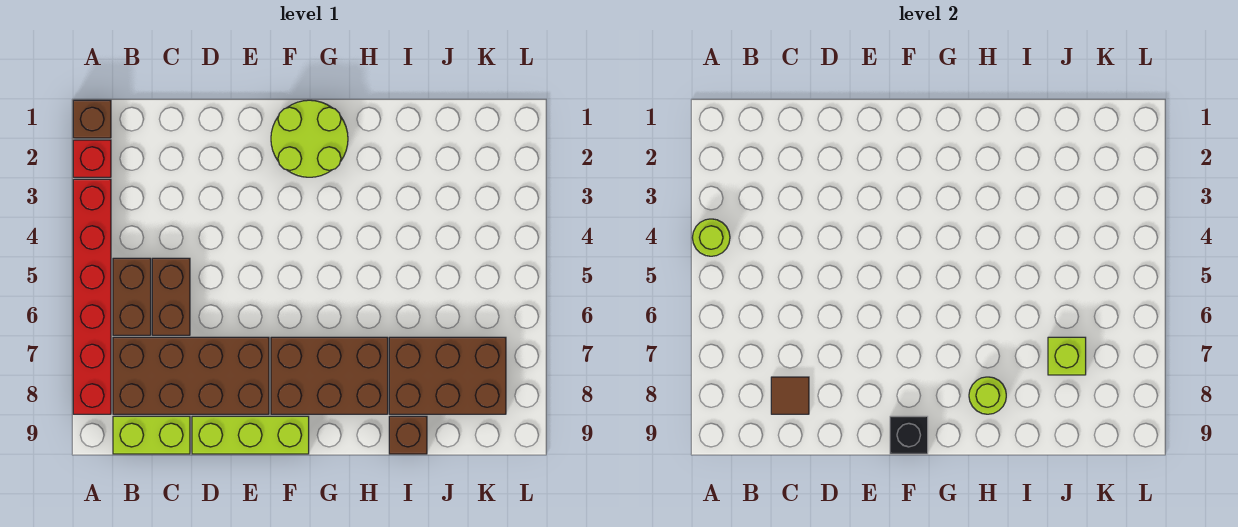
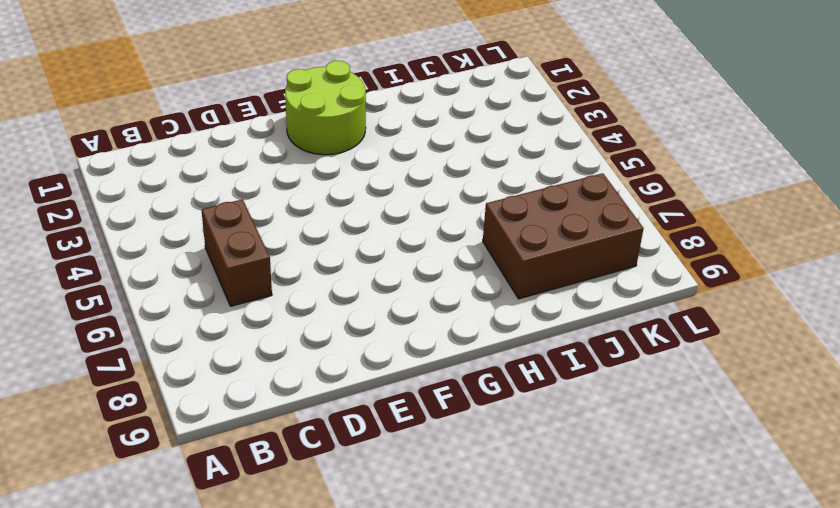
none -> brown brick A1 level 1
none -> red brick A2 level 1
none -> red brick A3:A8 level 1

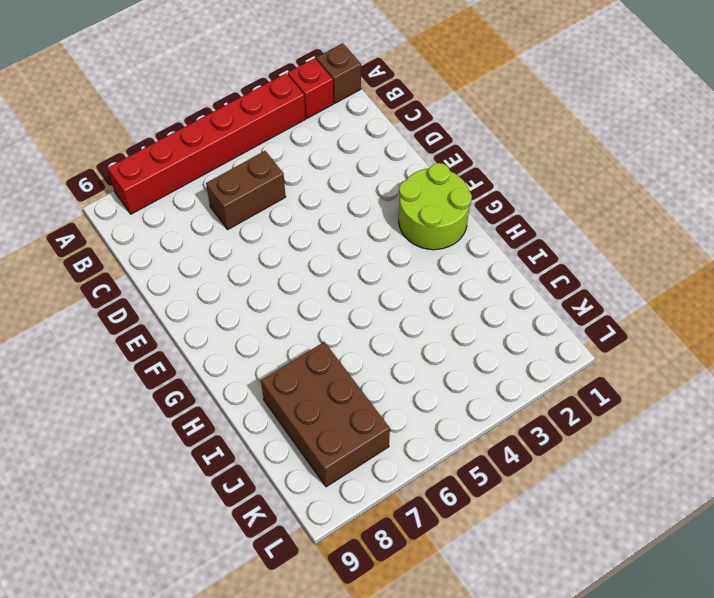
none -> brown brick B5:B6 level 1
none -> brown brick B7:E8 level 1
none -> lime brick B9:C9 level 1

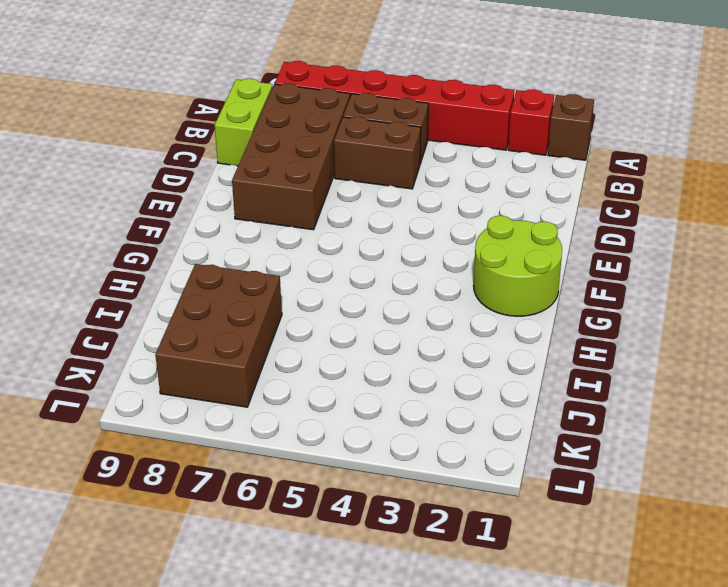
none -> lime brick D9:F9 level 1
none -> brown brick F7:H8 level 1
none -> brown brick I9 level 1

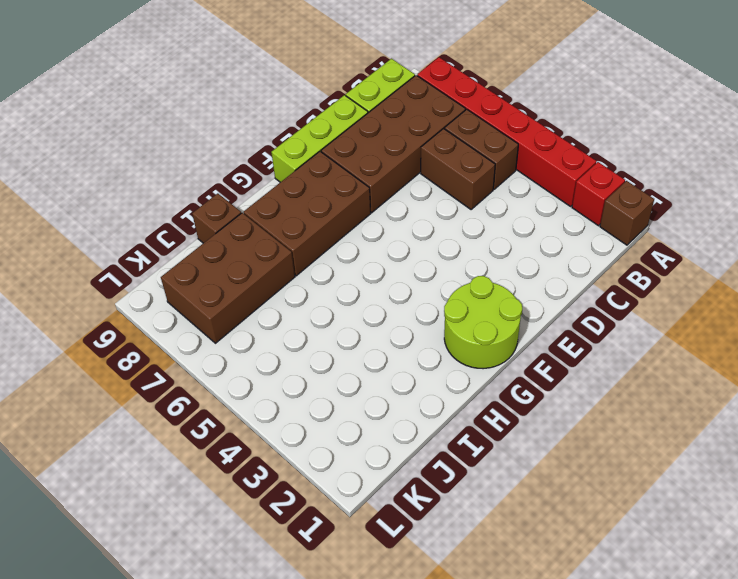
none -> lime round brick A4 level 2
none -> brown tile C8 level 2
none -> black brick F9 level 2

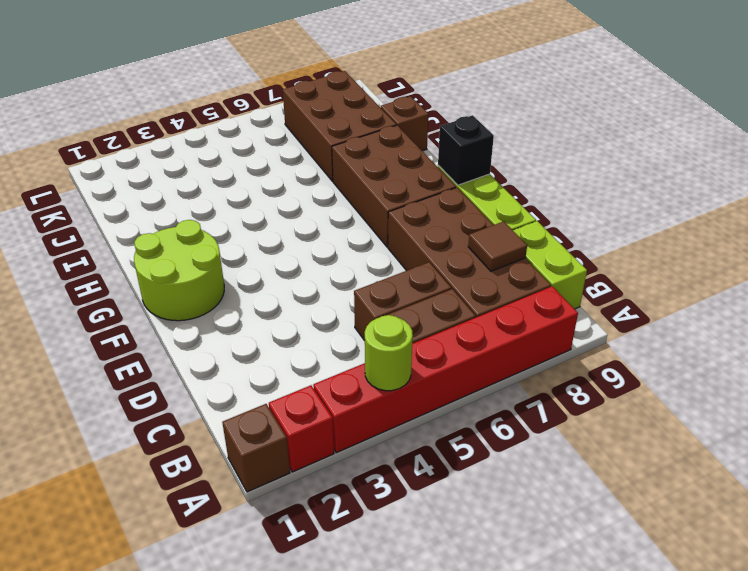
none -> lime round brick H8 level 2
none -> lime brick J7 level 2

